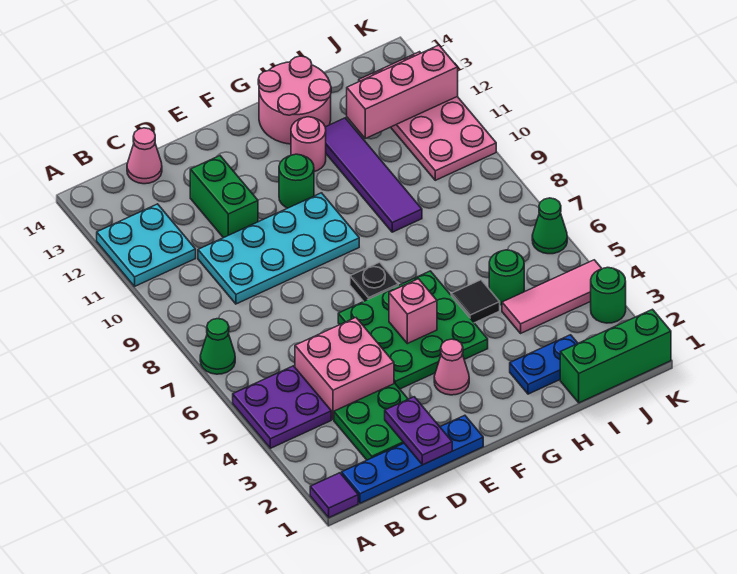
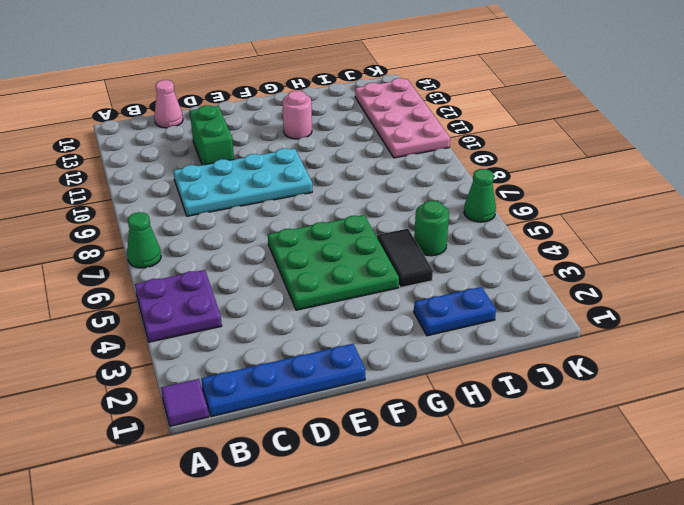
black tile H4:H5 level 1 -> black tile H5 level 1
none -> cyan plate A11:B12 level 1
none -> green plate C2:D3 level 1
none -> pink brick C4:D5 level 1

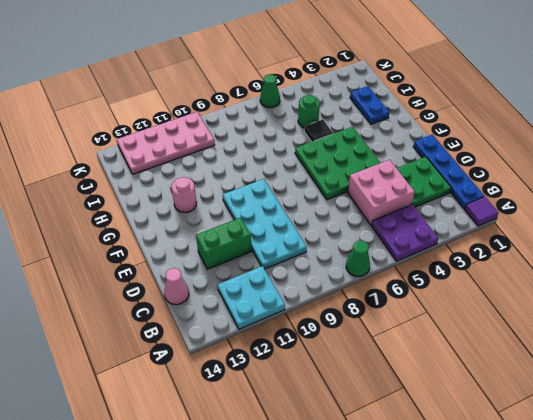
none -> pink cone F3 level 1
none -> black plate F7 level 1
none -> green round brick F11 level 1

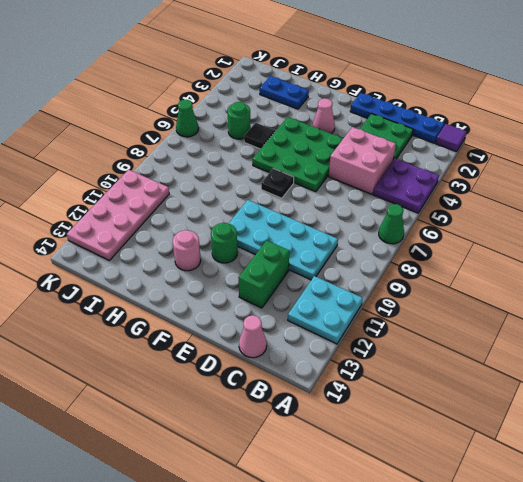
none -> pink round brick G13:H14 level 1
none -> purple tile H9:H12 level 1
none -> green brick I1:K1 level 1

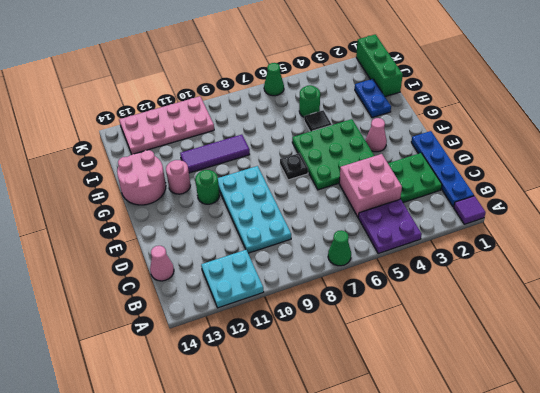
purple tile H9:H11 level 1 -> purple tile H9:H12 level 1
none -> green brick D11:D12 level 1
none -> pink tile I4:K4 level 1
none -> green round brick K3 level 1

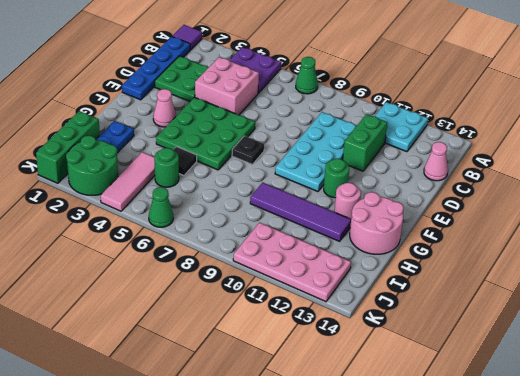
green brick C11:D11 level 1 -> green brick D11:D12 level 1
green round brick J2:K3 level 1 -> green round brick K3 level 1
none -> purple plate D1:D2 level 2
none -> pink brick F5 level 2
none -> pink brick I12:K12 level 2

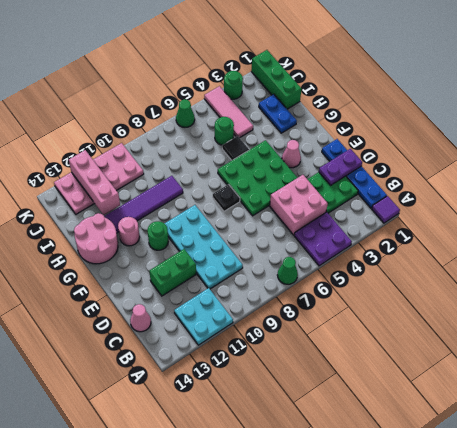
none -> pink brick F5 level 2

